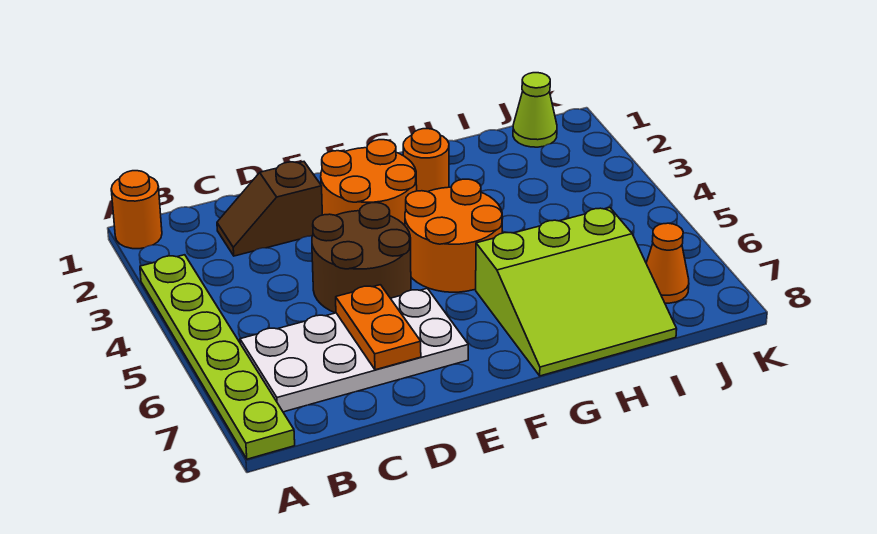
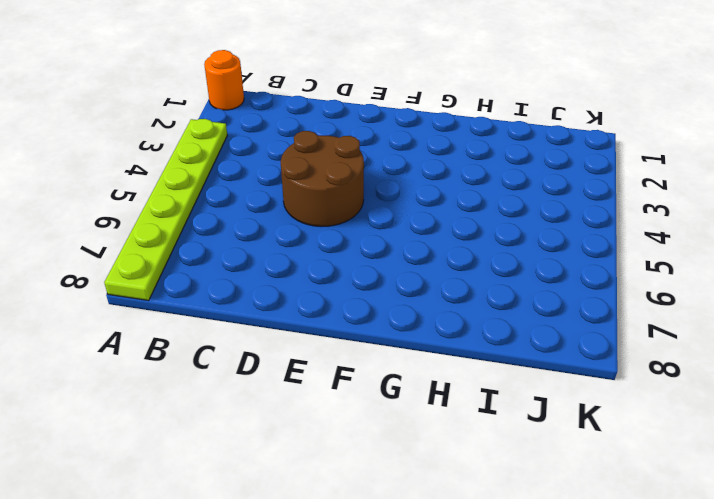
none -> white plate B6:E7 level 1
none -> brown slope C2:D2 level 1 top D
none -> orange round brick E2:F3 level 1

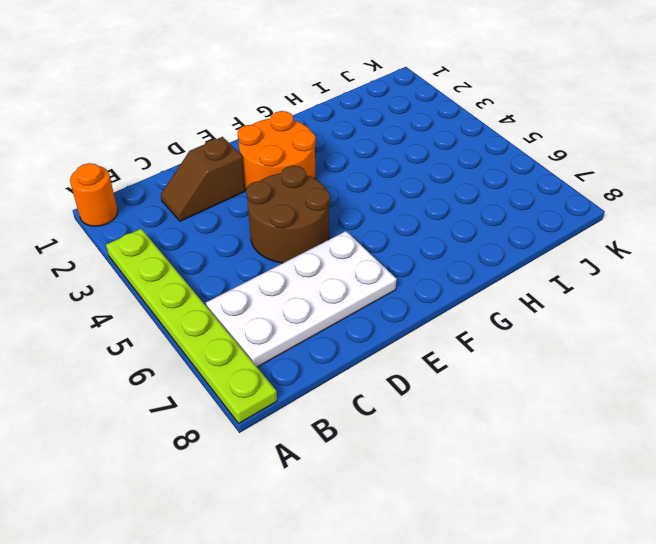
none -> orange round brick F4:G5 level 1
none -> orange round brick G2 level 1
none -> lime slope G6:I8 level 1 top 6

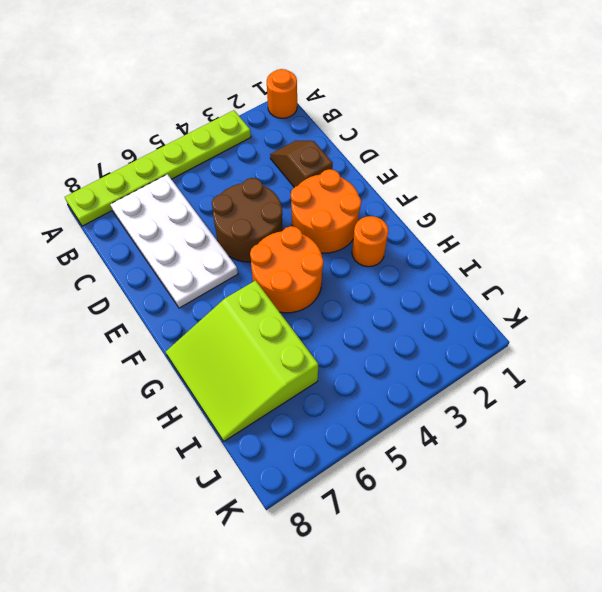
none -> lime cone J1 level 1
none -> orange cone J7 level 1
none -> orange plate D6:D7 level 2

